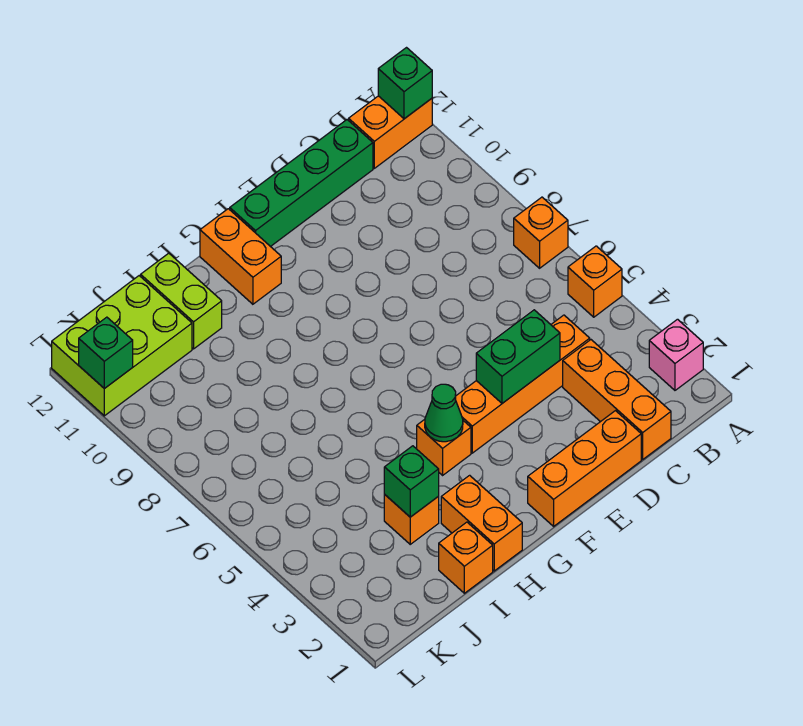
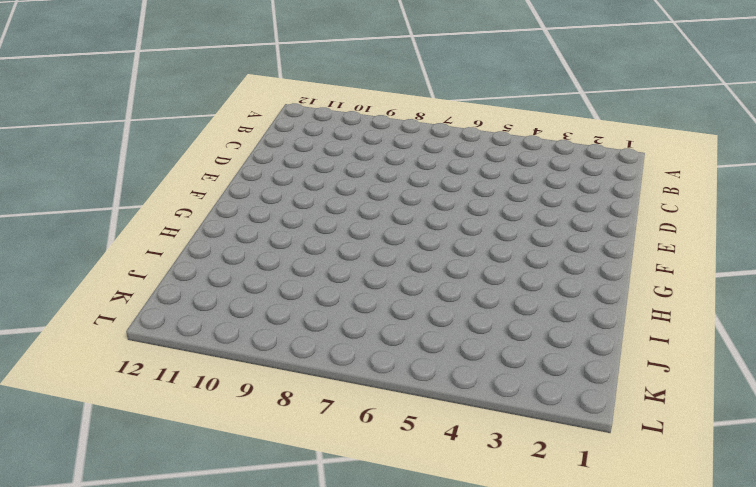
none -> pink brick A2 level 1
none -> orange brick A5 level 1
none -> orange brick A7 level 1

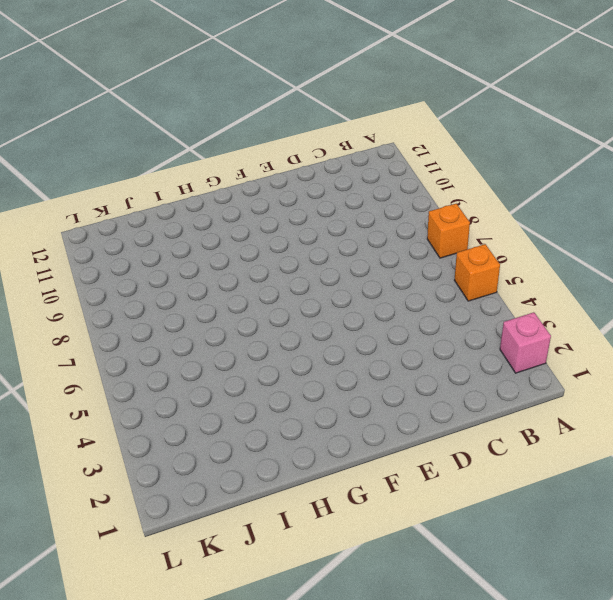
none -> orange brick A12:B12 level 1
none -> orange brick C1:C3 level 1
none -> orange brick C4:F4 level 1

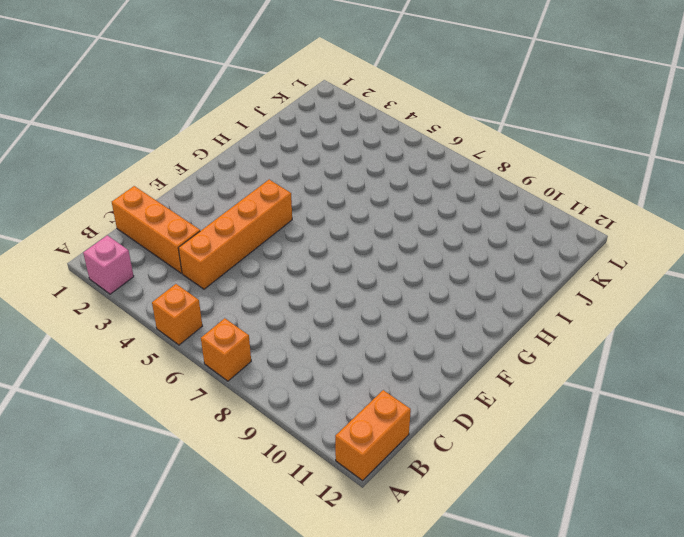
none -> green brick C12:F12 level 1
none -> orange brick D1:F1 level 1
none -> orange brick G4 level 1

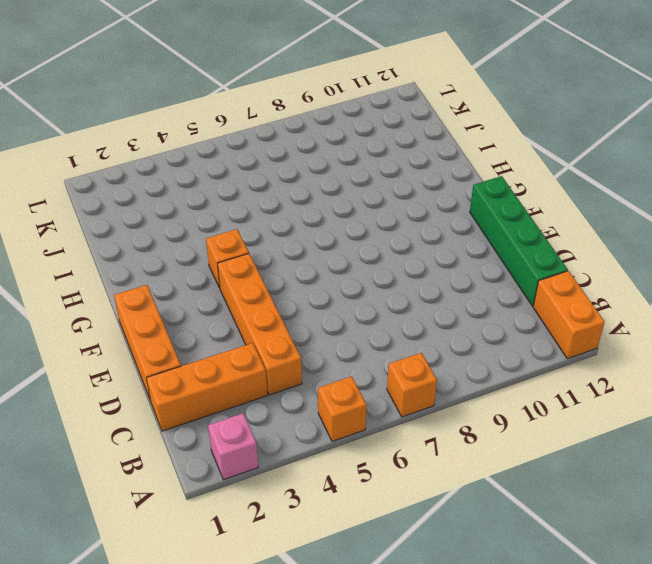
none -> orange brick G11:G12 level 1
none -> orange brick H1:H2 level 1
none -> orange brick I1 level 1

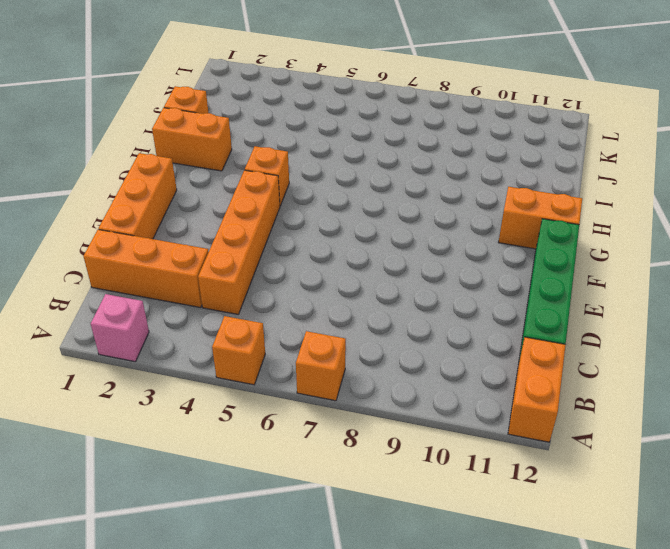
none -> orange brick I3 level 1
none -> lime brick I11:I12 level 1
none -> lime brick J11:L12 level 1

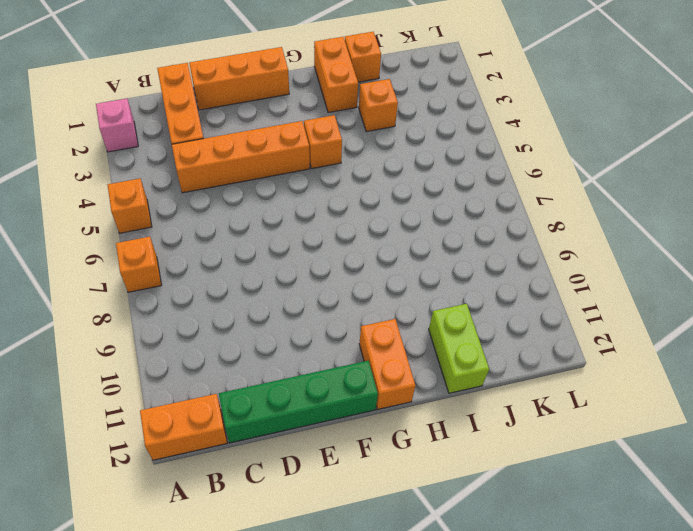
none -> lime brick J11:L12 level 1
none -> green brick A12 level 2
none -> green brick D4:E4 level 2

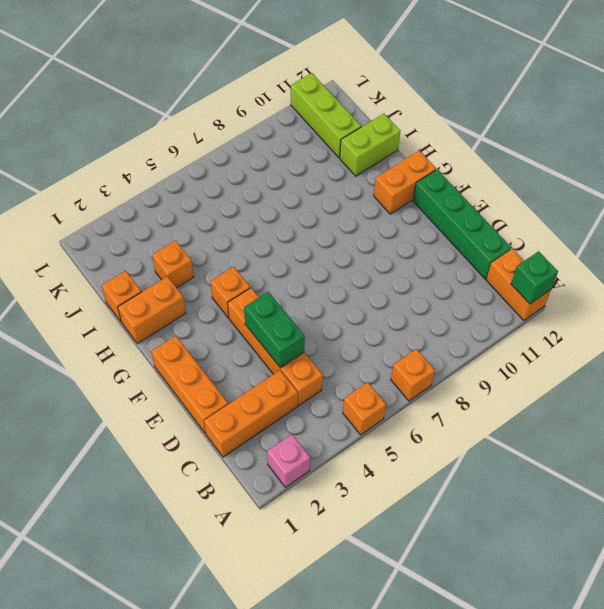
lime brick J11:L11 level 1 -> lime brick J11:L12 level 1
none -> green cone G4 level 2
none -> green brick I3 level 2
none -> green brick L11 level 2

